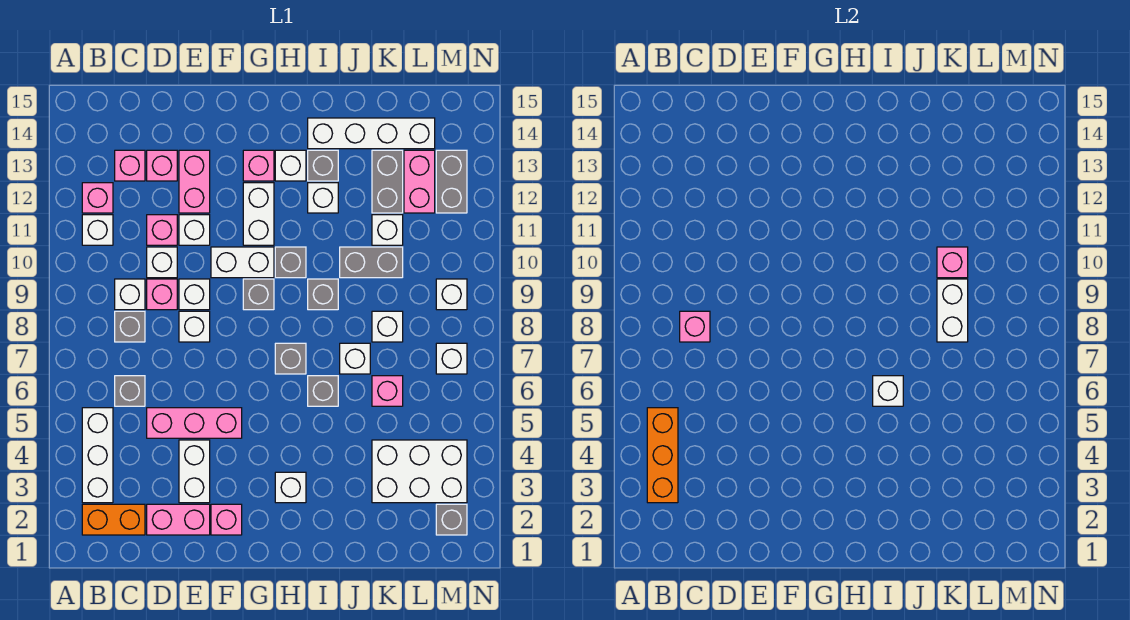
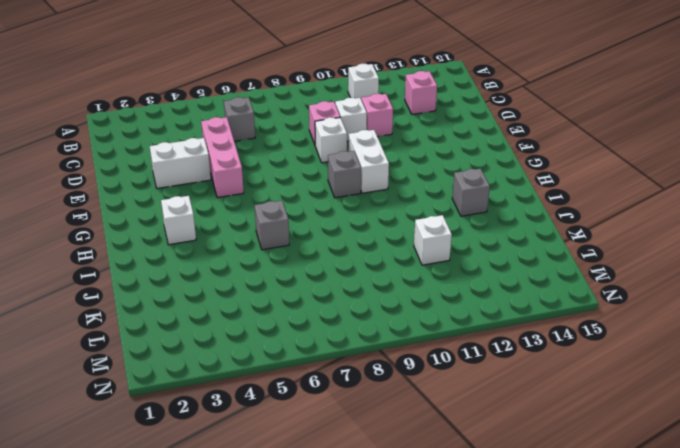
none -> orange brick B2:C2 level 1
none -> white brick B3:B5 level 1
none -> pink brick B12 level 1
none -> grey brick C8 level 1

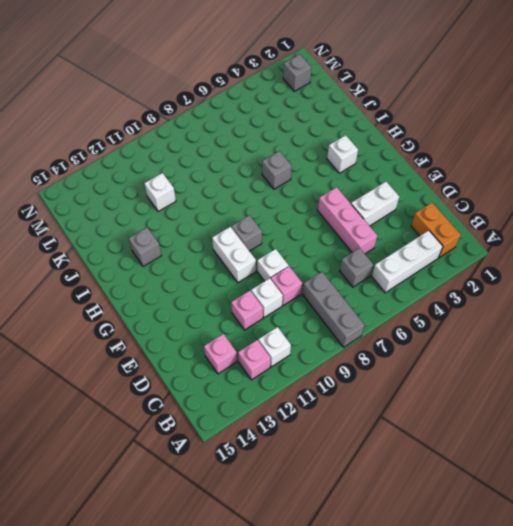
grey brick A8:C8 level 1 -> grey brick C8 level 1
none -> white brick C9 level 1
none -> pink brick D2:E2 level 1
none -> pink brick D13 level 1
none -> white brick E8 level 1

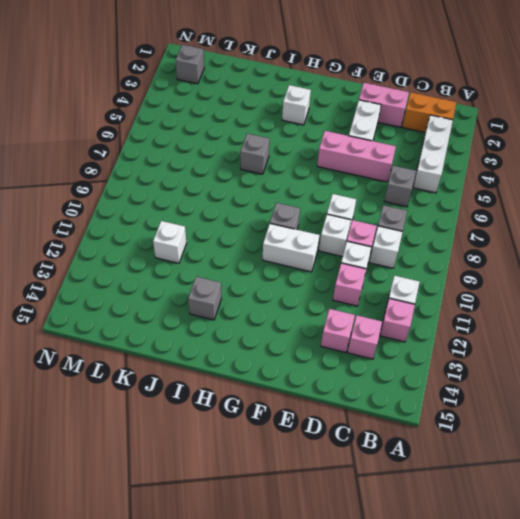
none -> white brick E11 level 1
none -> pink brick E12:E13 level 1
none -> pink brick F2 level 1
none -> white brick G11:G12 level 1

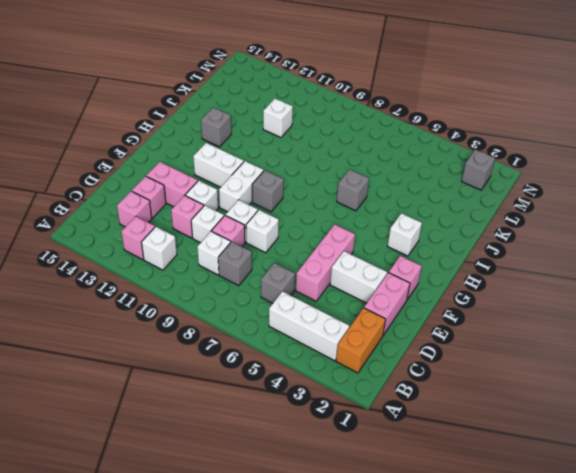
none -> pink brick G13 level 1
none -> grey brick H7 level 1
none -> grey brick H10 level 1
none -> white brick H13 level 1

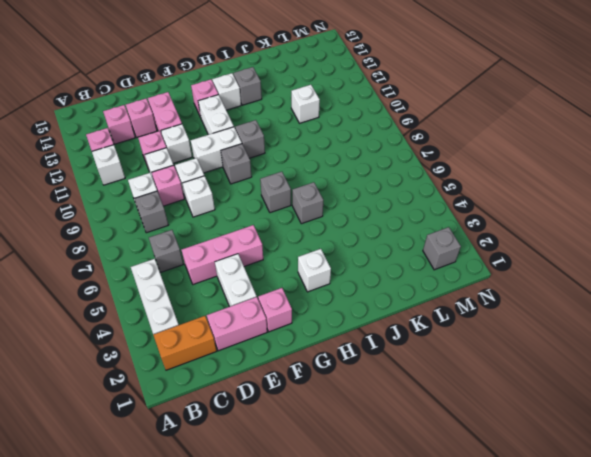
none -> grey brick I9 level 1
none -> white brick I12 level 1
none -> white brick I14:L14 level 1
none -> white brick J7 level 1

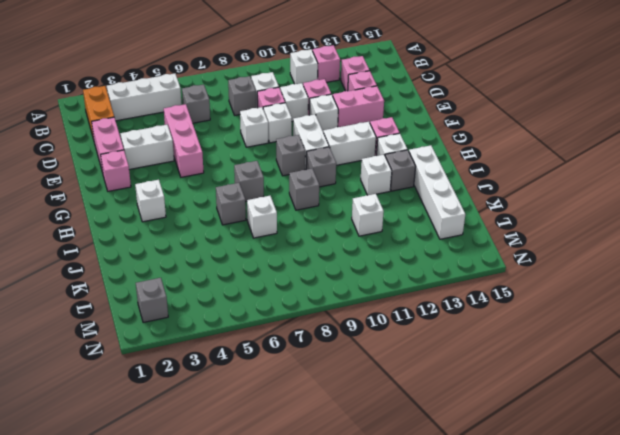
none -> grey brick J10:K10 level 1
none -> white brick K3:M4 level 1
none -> pink brick K6 level 1
none -> white brick K8 level 1

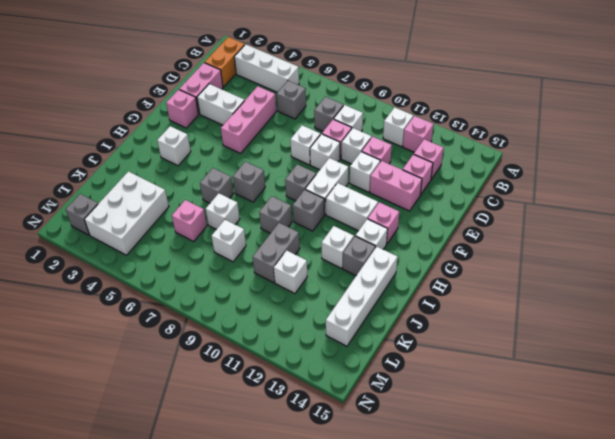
none -> grey brick K12:K13 level 1
none -> pink brick L12:L13 level 1
none -> white brick M7 level 1
none -> white brick M9 level 1

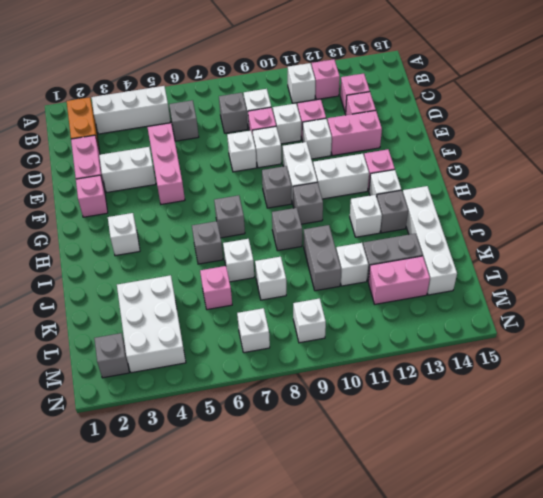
none -> grey brick M12:M13 level 1
none -> orange brick B3:B5 level 2
none -> pink brick C8 level 2
none -> white brick I6 level 2

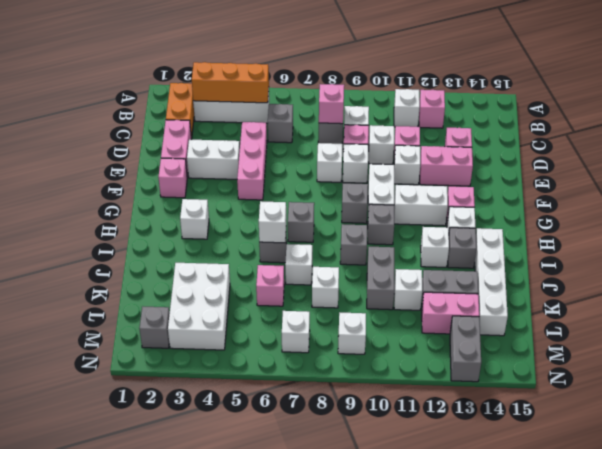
grey brick M13:N13 level 1 -> grey brick M12:M13 level 1
none -> pink brick C13 level 1
none -> white brick K8:K9 level 2
none -> pink brick K10 level 2

